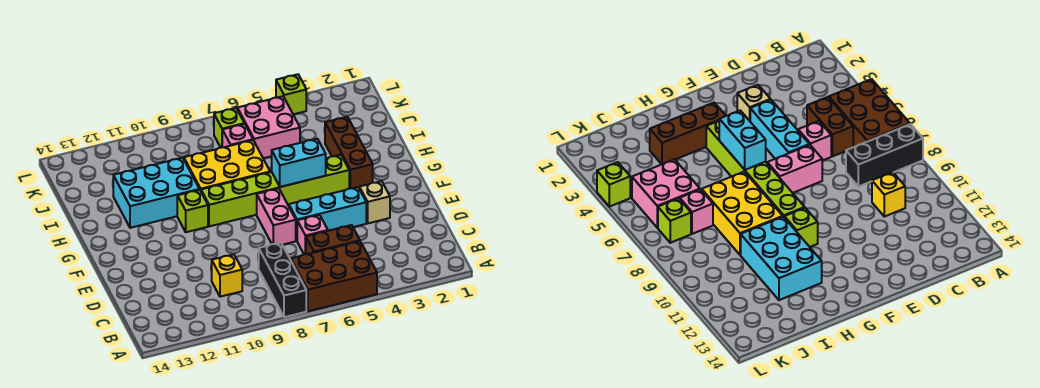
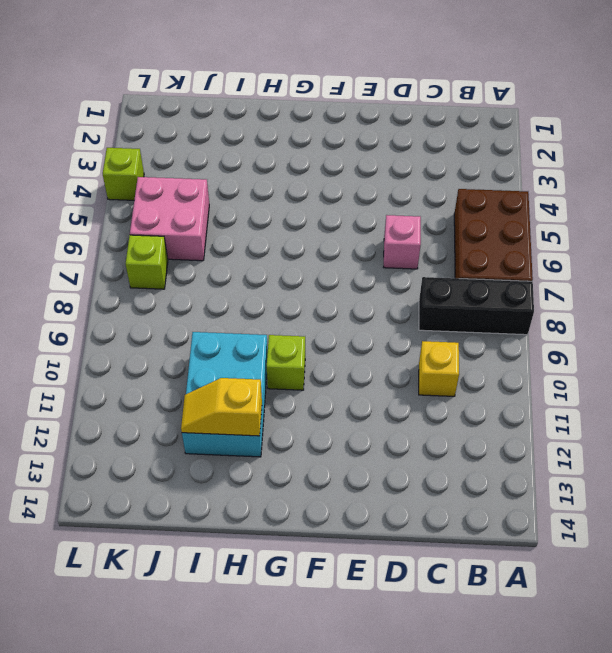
yellow slope H12:I12 level 2 top H -> none
none -> brown brick C5:C6 level 1
none -> tan brick E3 level 1
none -> cyan brick E4:E6 level 1

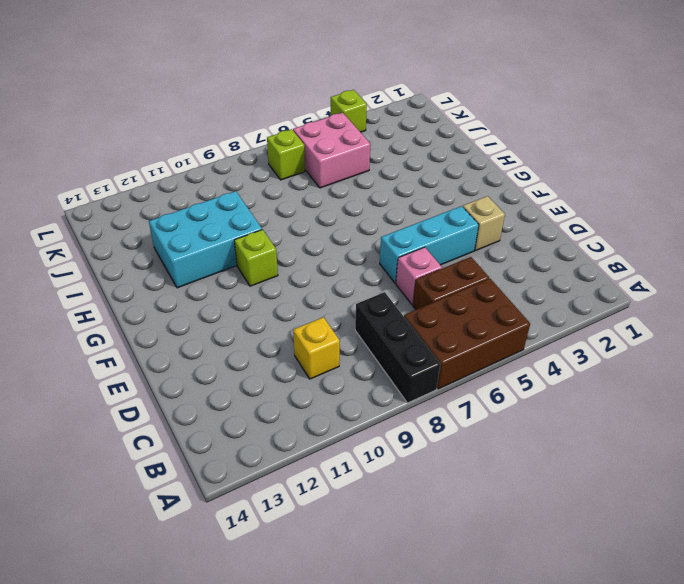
none -> pink brick E7:F7 level 1
none -> brown brick G3:I3 level 1
none -> lime brick G4:G9 level 1

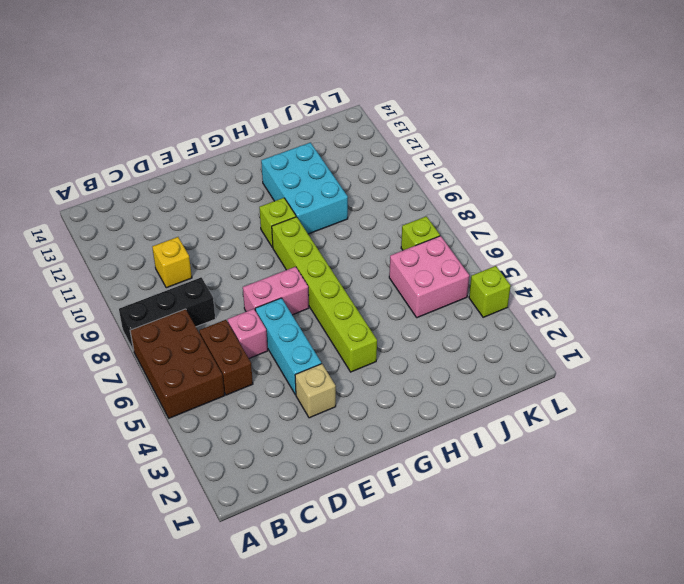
none -> brown brick G3:I3 level 1
none -> yellow brick H7:I9 level 1
none -> pink brick J7 level 1

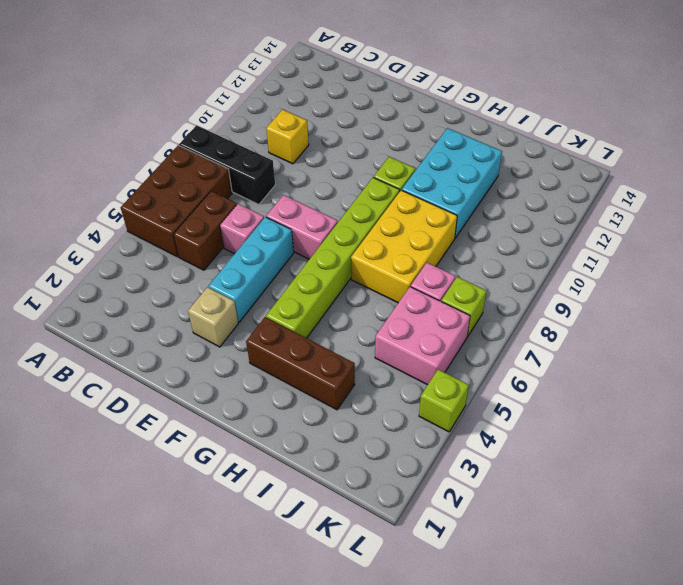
none -> cyan brick G5:G6 level 2

